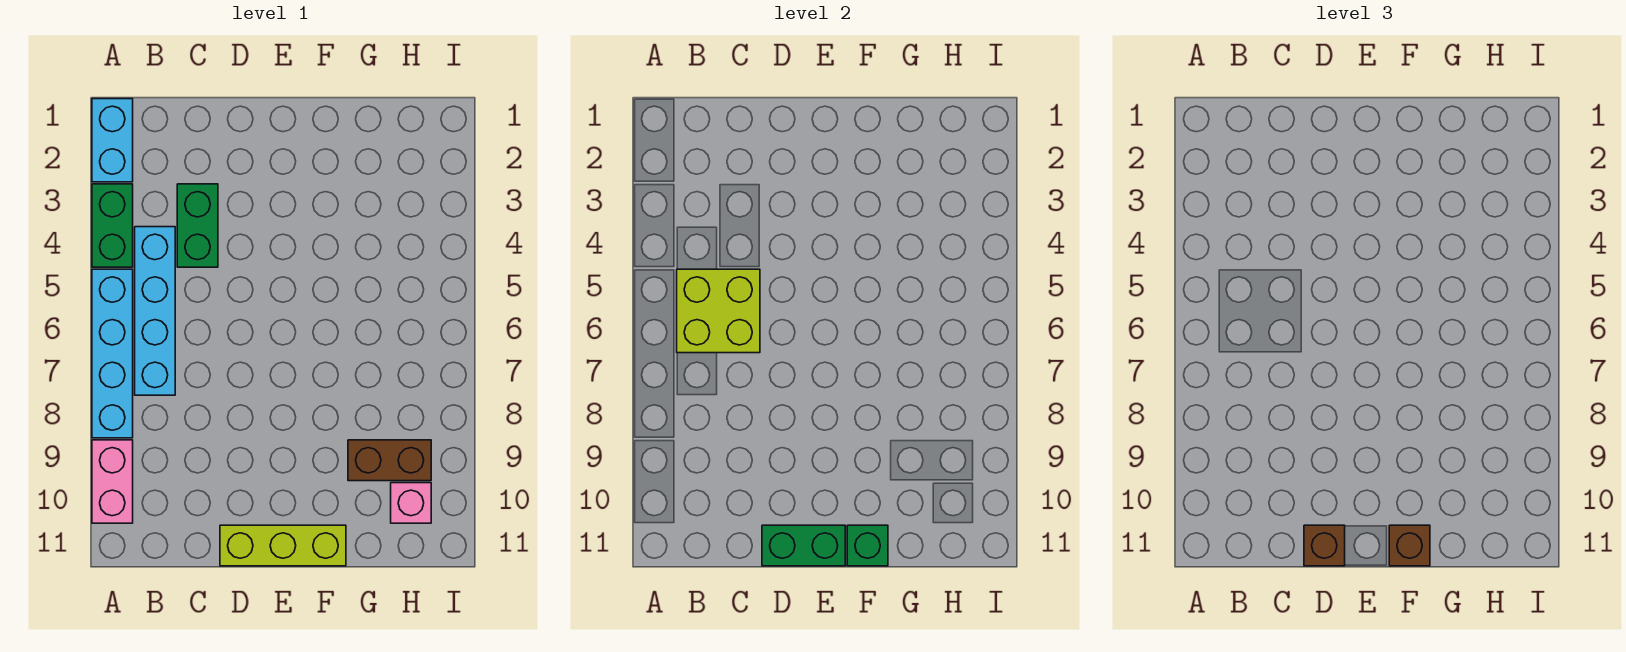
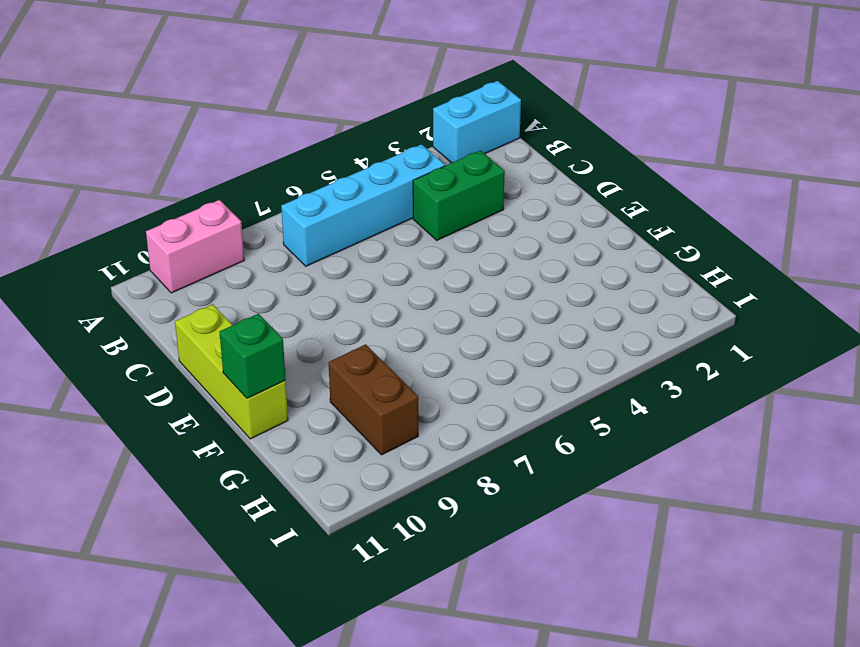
none -> green brick A3:A4 level 1
none -> cyan brick A5:A8 level 1
none -> pink brick H10 level 1

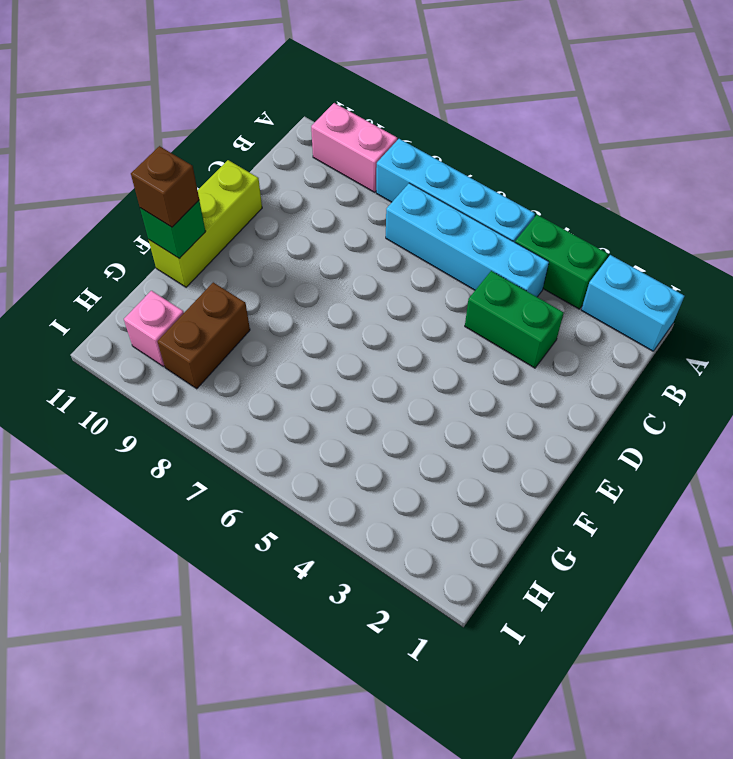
none -> lime brick B5:C6 level 2
none -> green brick D11:E11 level 2
none -> brown brick D11 level 3

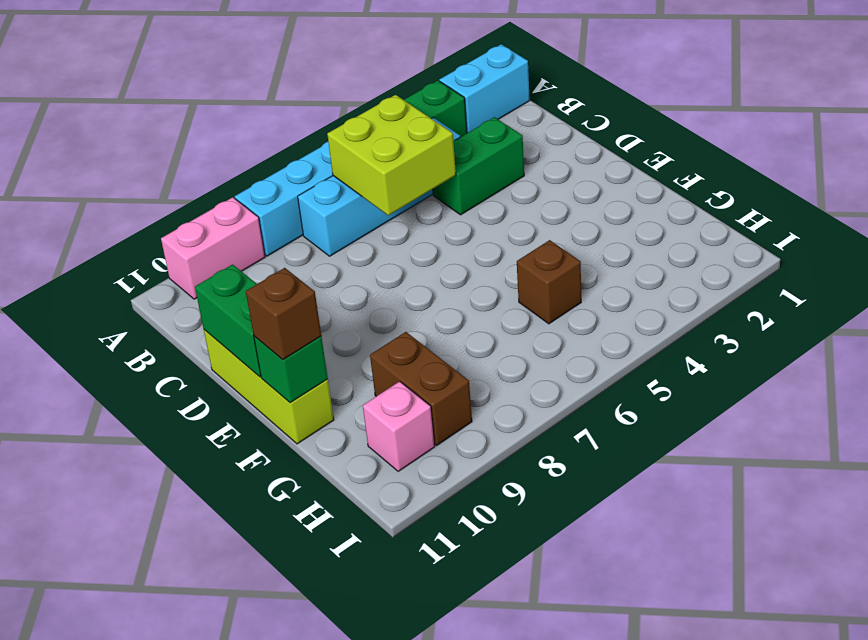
brown brick G5 level 1 -> brown brick D11 level 3

